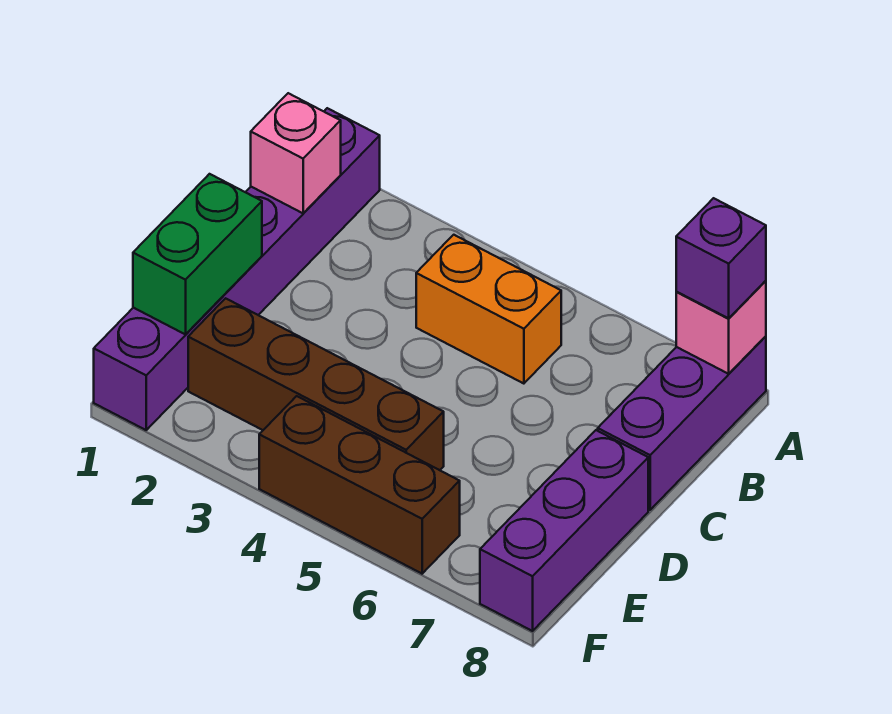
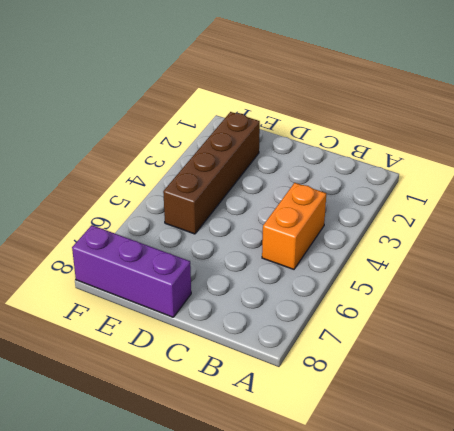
none -> purple brick A1:F1 level 1
none -> purple brick A8:C8 level 1

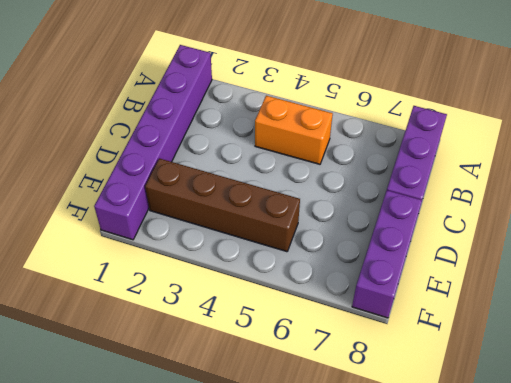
none -> brown brick F4:F6 level 1
none -> pink brick A8 level 2

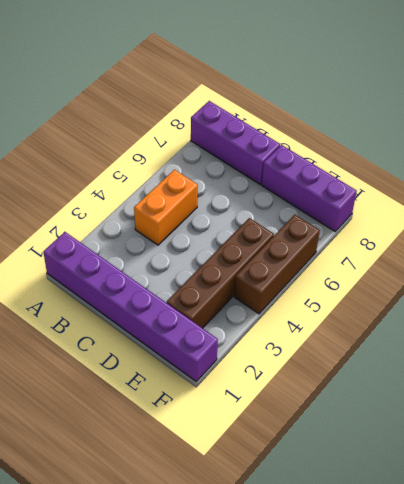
none -> pink brick A8 level 2
none -> pink brick B1 level 2

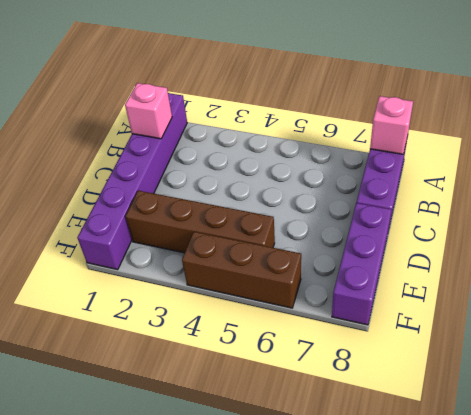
none -> orange brick B4:B5 level 1
none -> green brick D1:E1 level 2

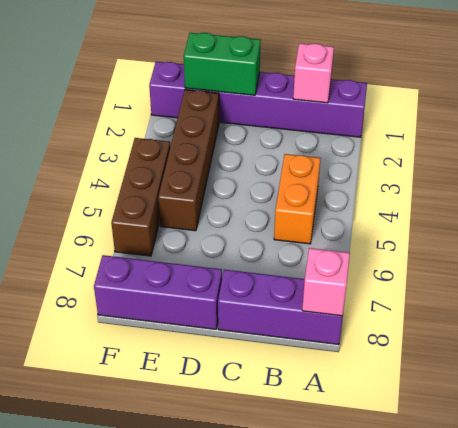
none -> purple brick A8 level 3

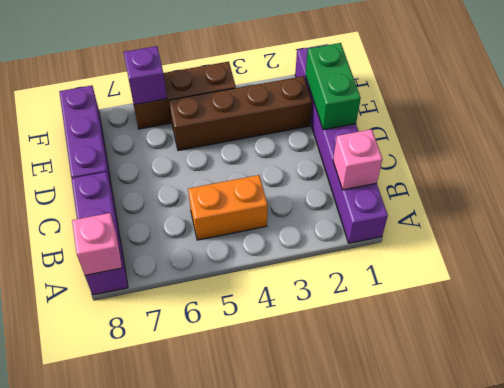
purple brick F6 level 2 -> purple brick A8 level 3

